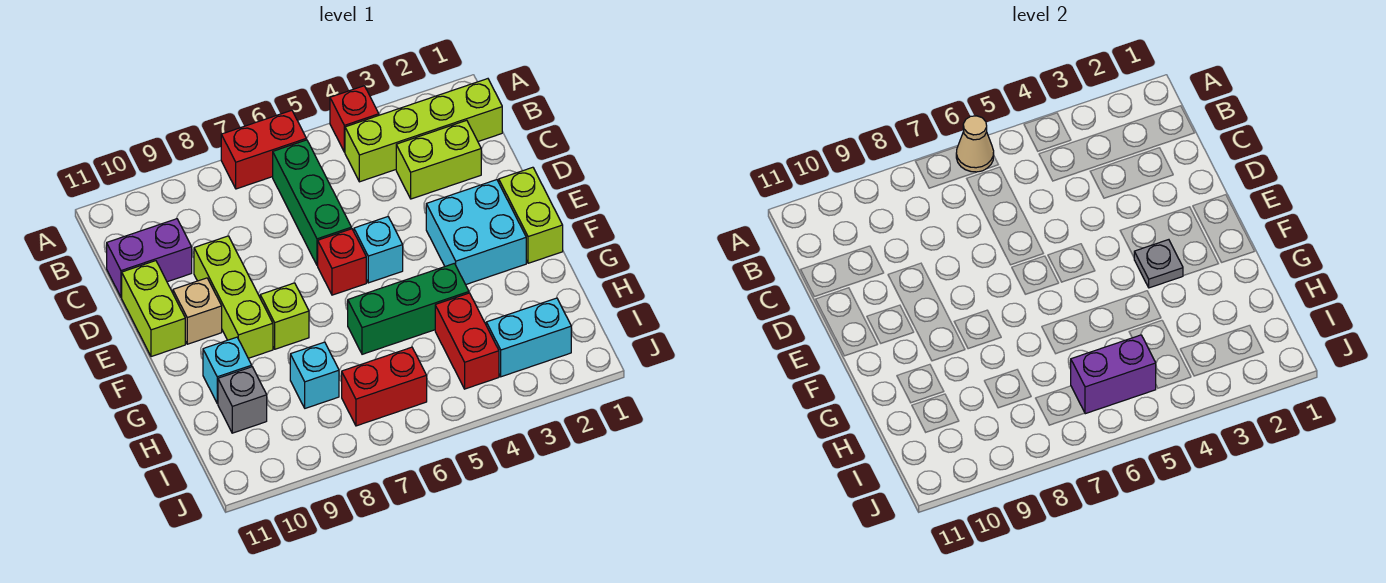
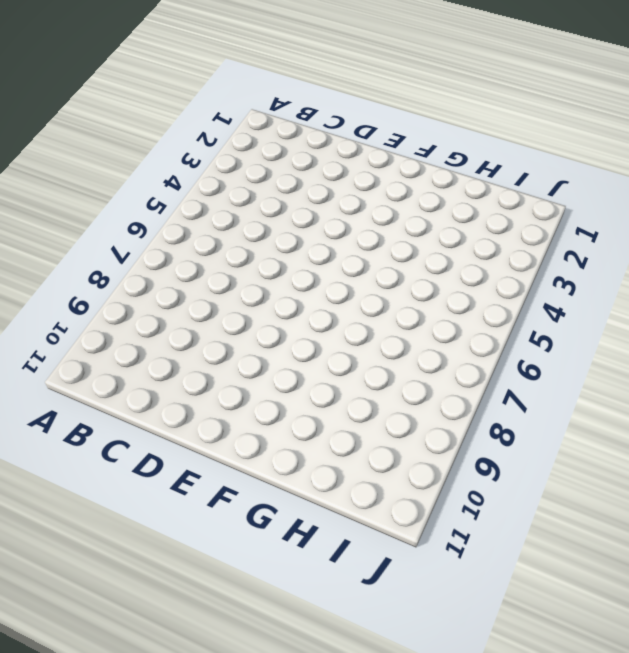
none -> red brick A4 level 1
none -> red brick A6:A7 level 1
none -> lime brick B1:B4 level 1

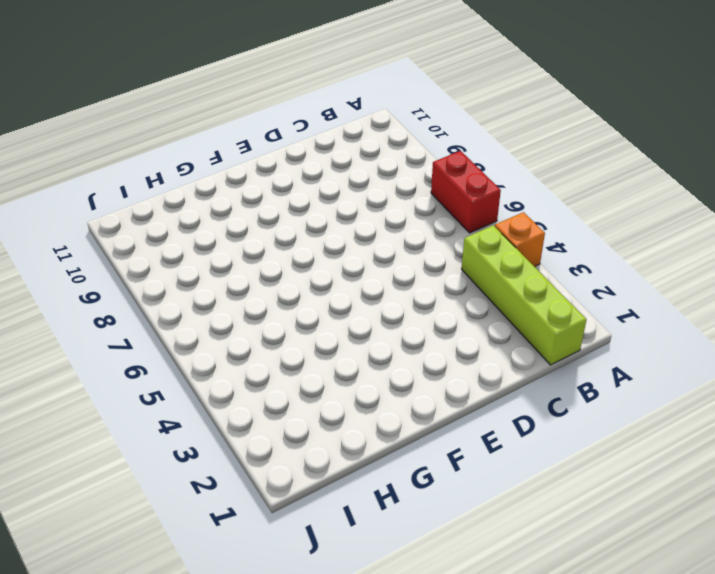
orange brick A4 level 1 -> red brick A4 level 1
none -> green brick B6:D6 level 1
none -> lime brick C2:C3 level 1
none -> purple brick C10:C11 level 1

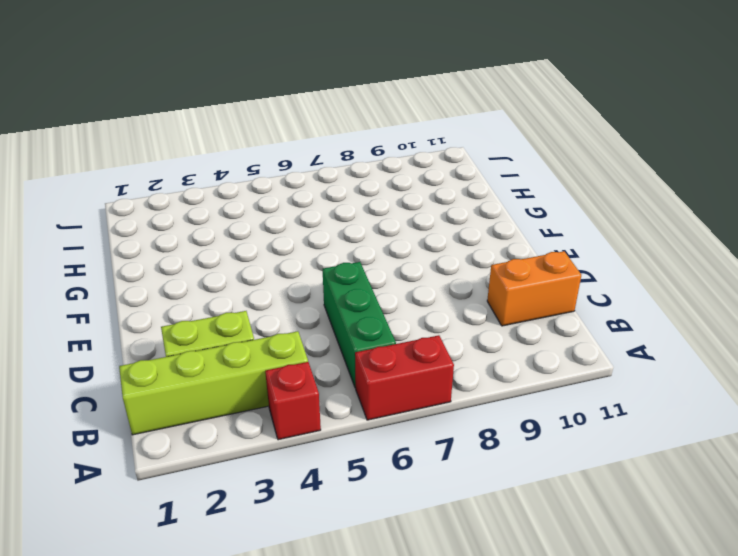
orange brick C10:C11 level 1 -> purple brick C10:C11 level 1
none -> lime brick D9:F9 level 1
none -> lime brick D11:E11 level 1
none -> lime brick E1:F1 level 1

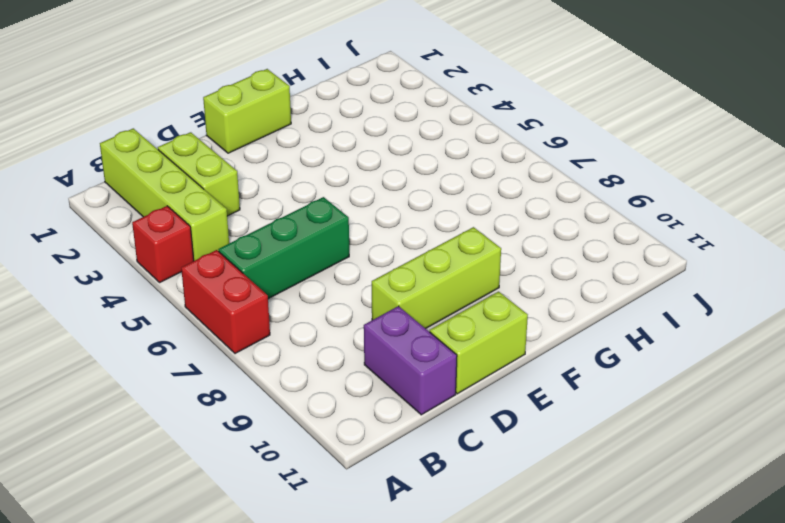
none -> cyan brick E2:F3 level 1
none -> cyan brick E5 level 1
none -> red brick E6 level 1

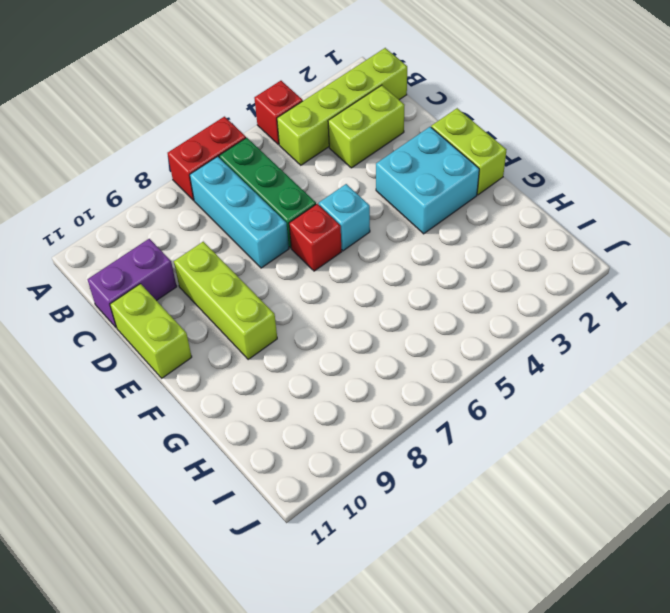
cyan brick B7:D7 level 1 -> none
none -> tan brick E10 level 1
none -> lime brick F8 level 1
none -> green brick G4:G6 level 1

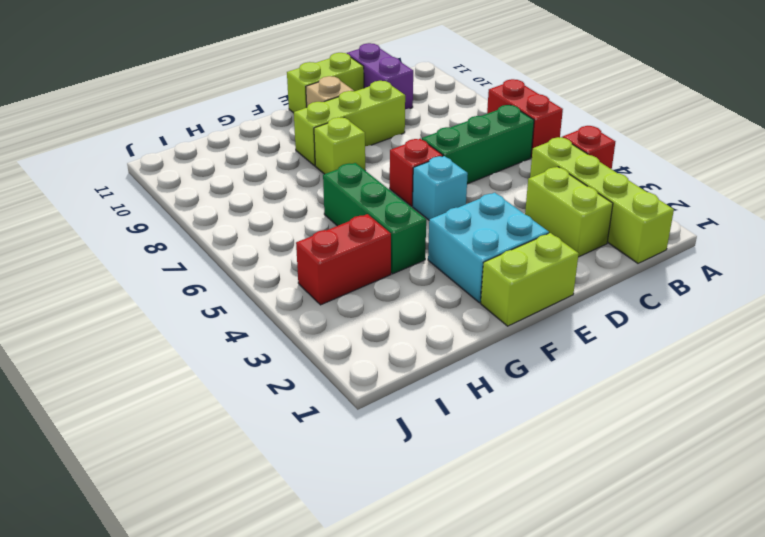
none -> cyan brick G10 level 1
none -> cyan brick H8 level 1
none -> grey brick H10 level 1

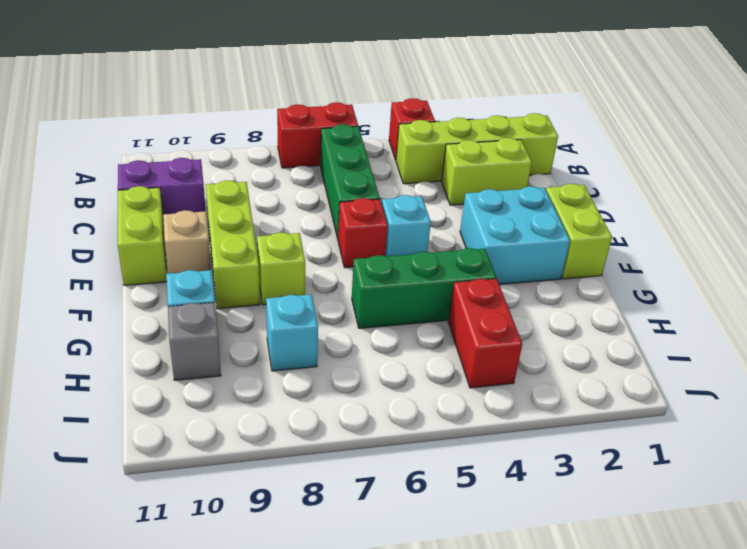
none -> cyan brick I2:I3 level 1
none -> red brick I6:I7 level 1
none -> tan cone A6 level 2

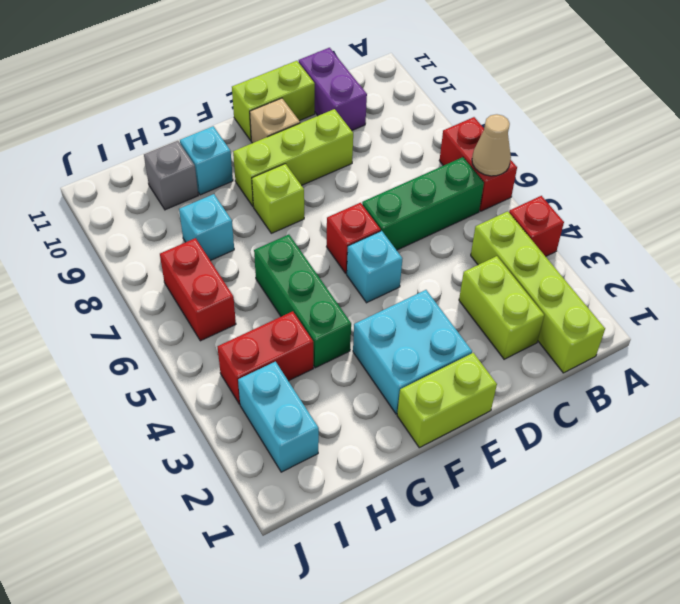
none -> grey plate F3 level 2
none -> purple brick I5:I6 level 2

